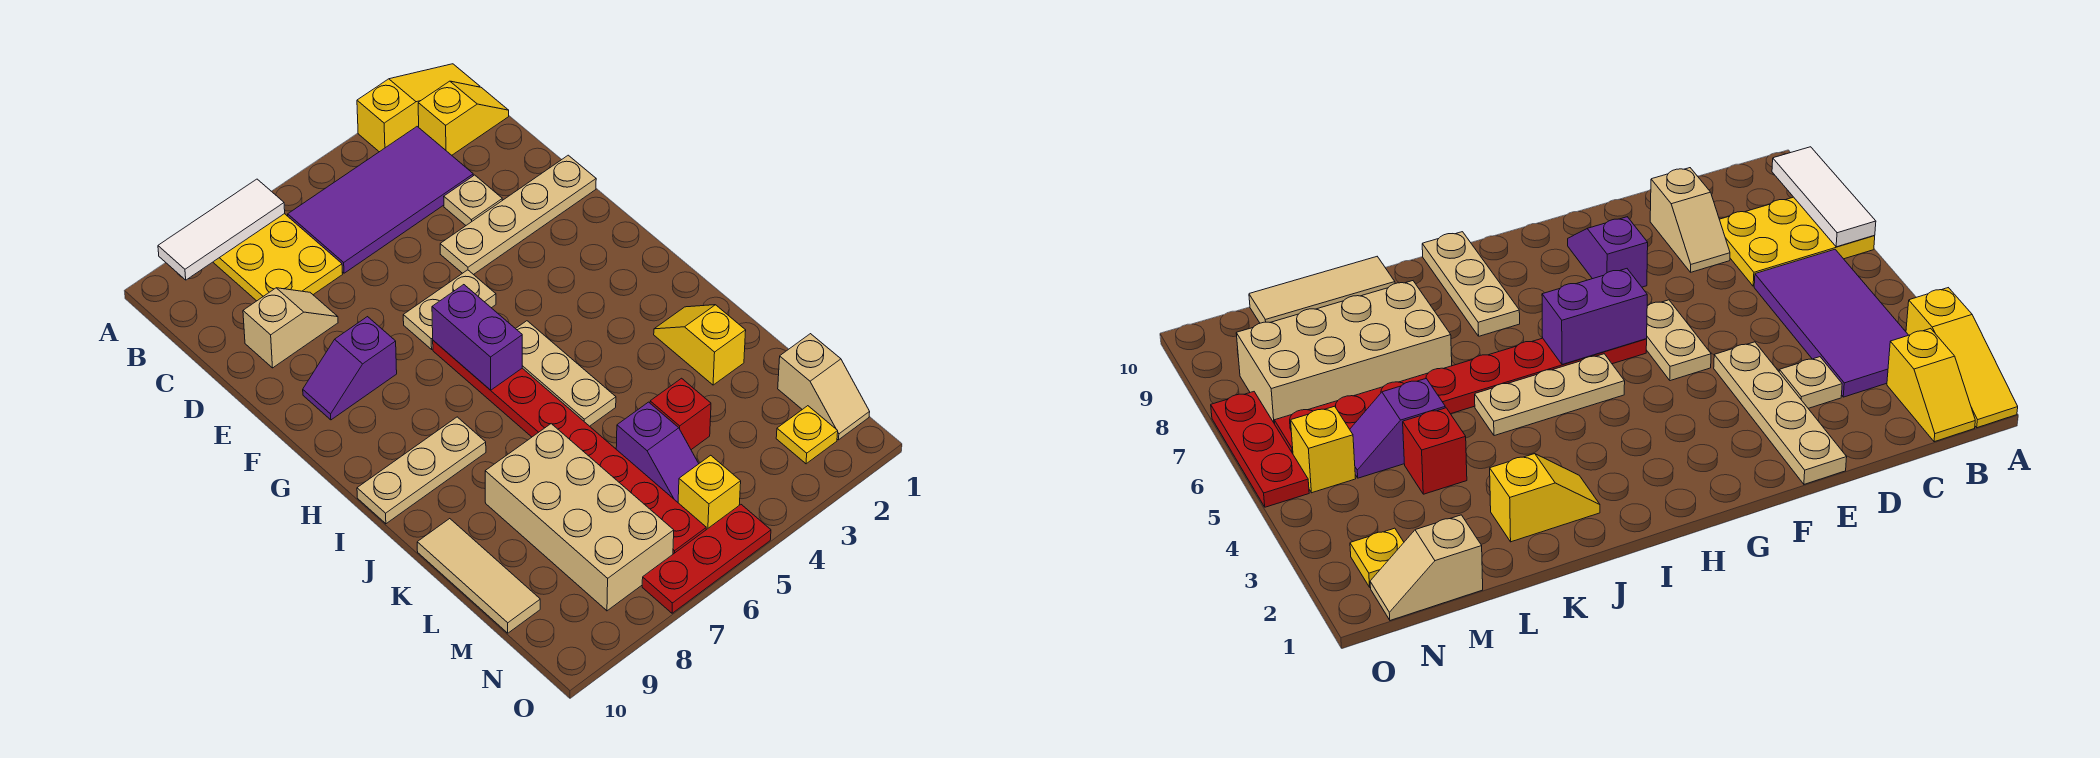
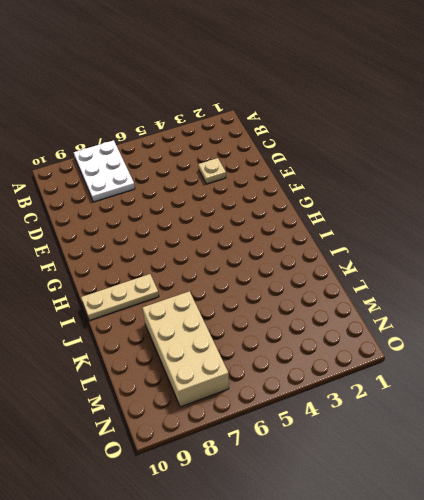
white plate A7:C8 level 1 -> yellow plate A7:C8 level 1
none -> yellow slope A1:A3 level 1 top 3
none -> yellow slope B1:B2 level 1 top 2
none -> purple tile B3:C6 level 1

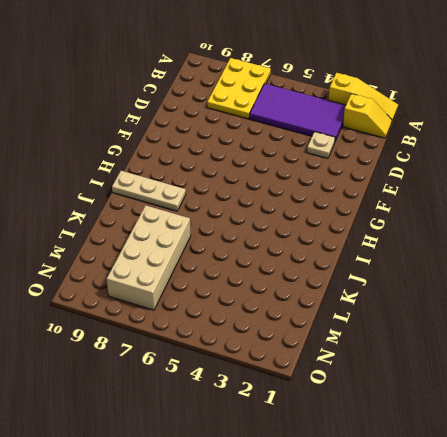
none -> tan slope D8:D9 level 1 top 9
none -> tan plate E1:E4 level 1
none -> tan plate F5:F6 level 1

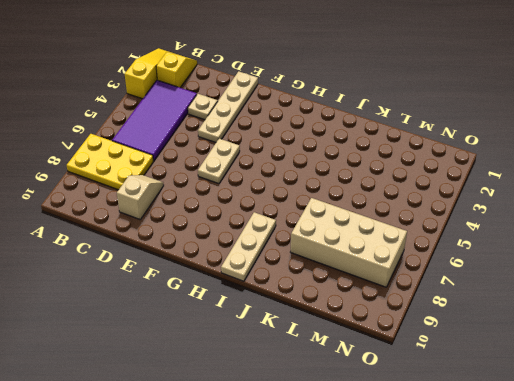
none -> purple slope F8:F9 level 1 top 8
none -> red plate G6:N6 level 1
none -> tan plate H5:J5 level 1

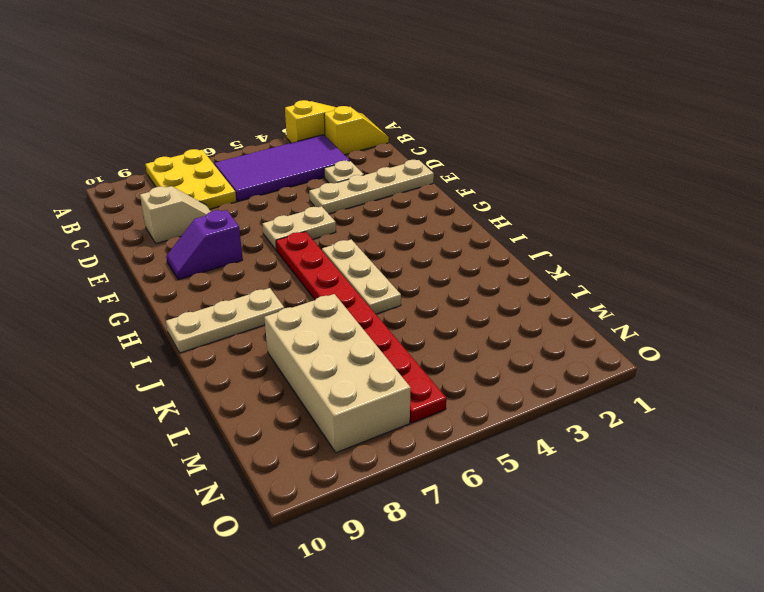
none -> yellow slope J2:K2 level 1 top K
none -> tan tile K10:M10 level 1
none -> red brick L4 level 1

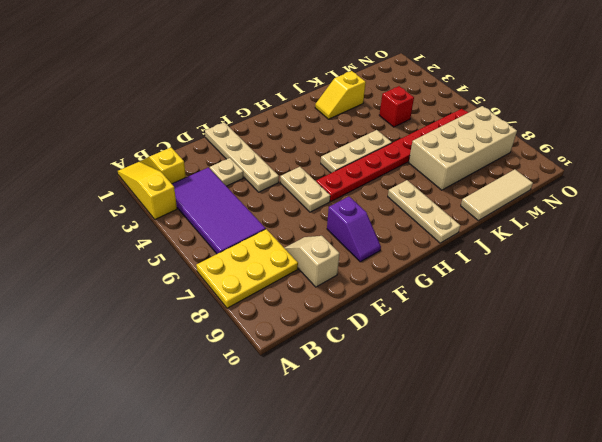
none -> purple slope L5:M5 level 1 top L
none -> tan slope M1:N1 level 1 top M
none -> yellow plate N2 level 1

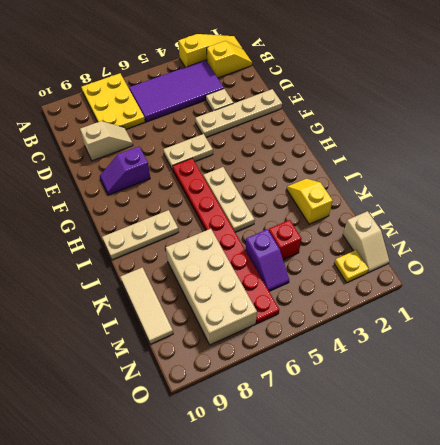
none -> yellow brick N5 level 1
none -> red plate O5:O7 level 1
none -> white tile A7:A9 level 2

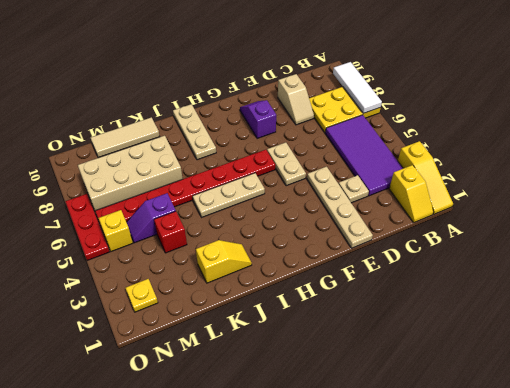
none -> tan slope M1:N1 level 1 top M
none -> purple brick G6:H6 level 2

